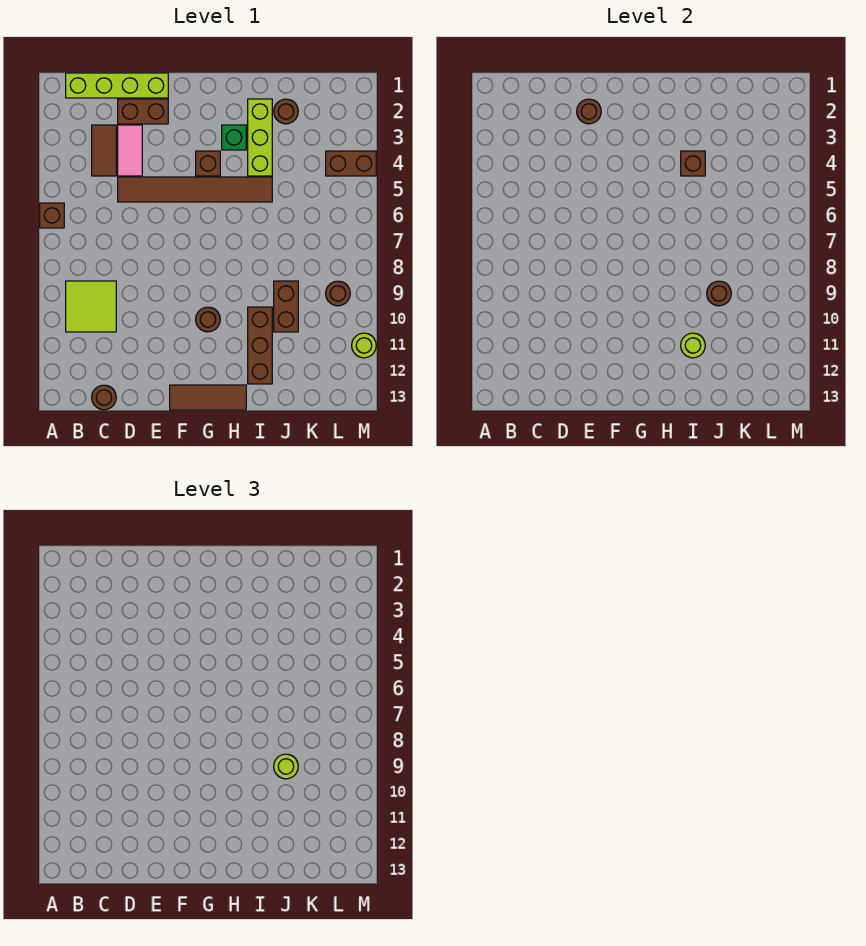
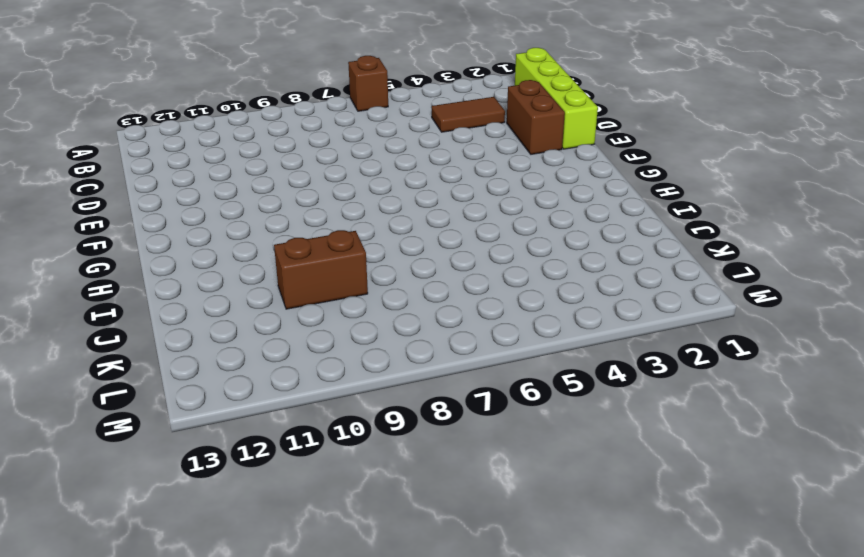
none -> lime tile B9:C10 level 1
none -> brown round brick C13 level 1
none -> pink tile D3:D4 level 1

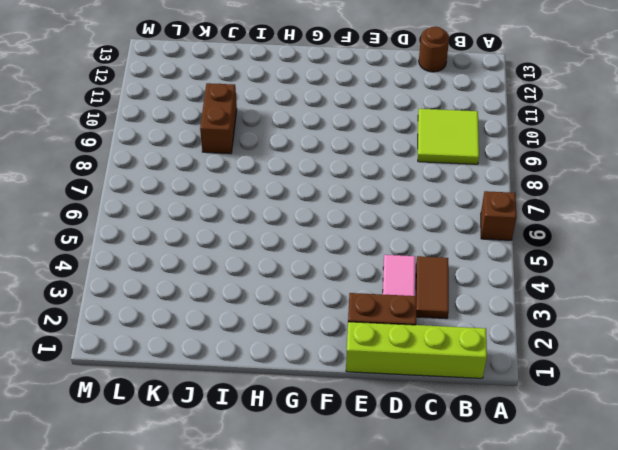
none -> brown tile D5:I5 level 1
none -> brown tile F13:H13 level 1
none -> brown brick G4 level 1

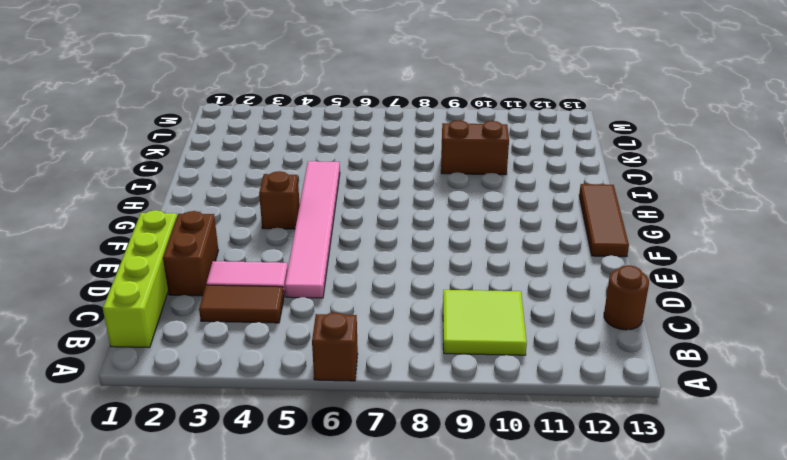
pink tile D5:I5 level 1 -> brown tile D5:I5 level 1
none -> brown round brick G10 level 1
none -> green brick H3 level 1
none -> lime brick I2:I4 level 1

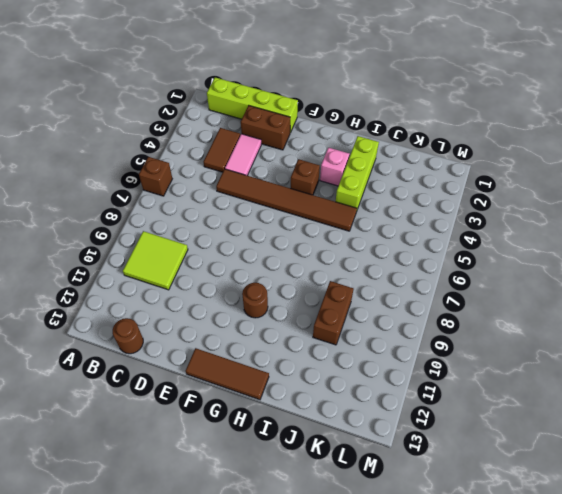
pink brick H3 level 1 -> green brick H3 level 1
none -> brown brick I10:I12 level 1
none -> brown round brick J2 level 1
none -> brown brick L4:M4 level 1

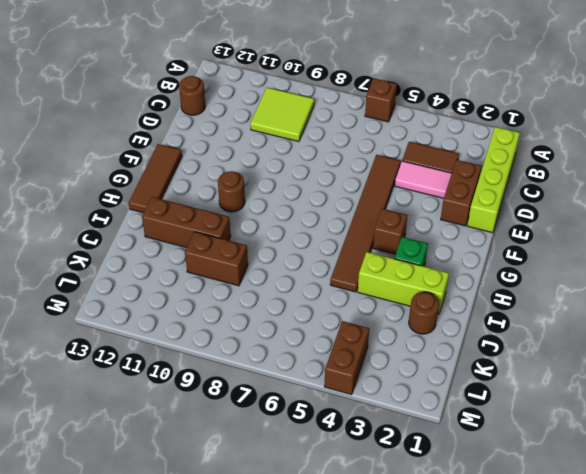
none -> brown round brick L9 level 1
none -> lime round brick M11 level 1
none -> brown round brick E2 level 2

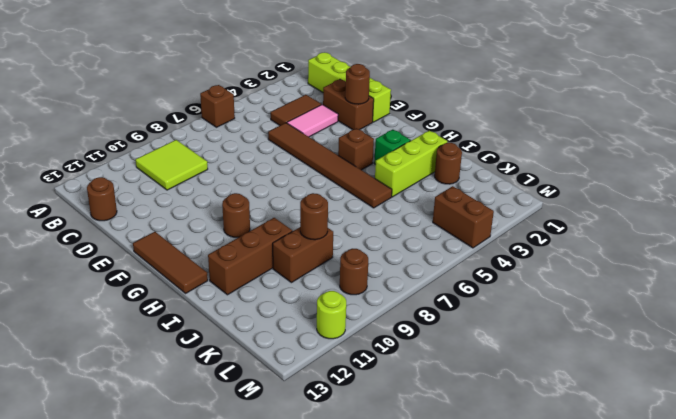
none -> brown brick I4 level 2
none -> lime round brick I11 level 2
none -> lime round brick J9 level 3

